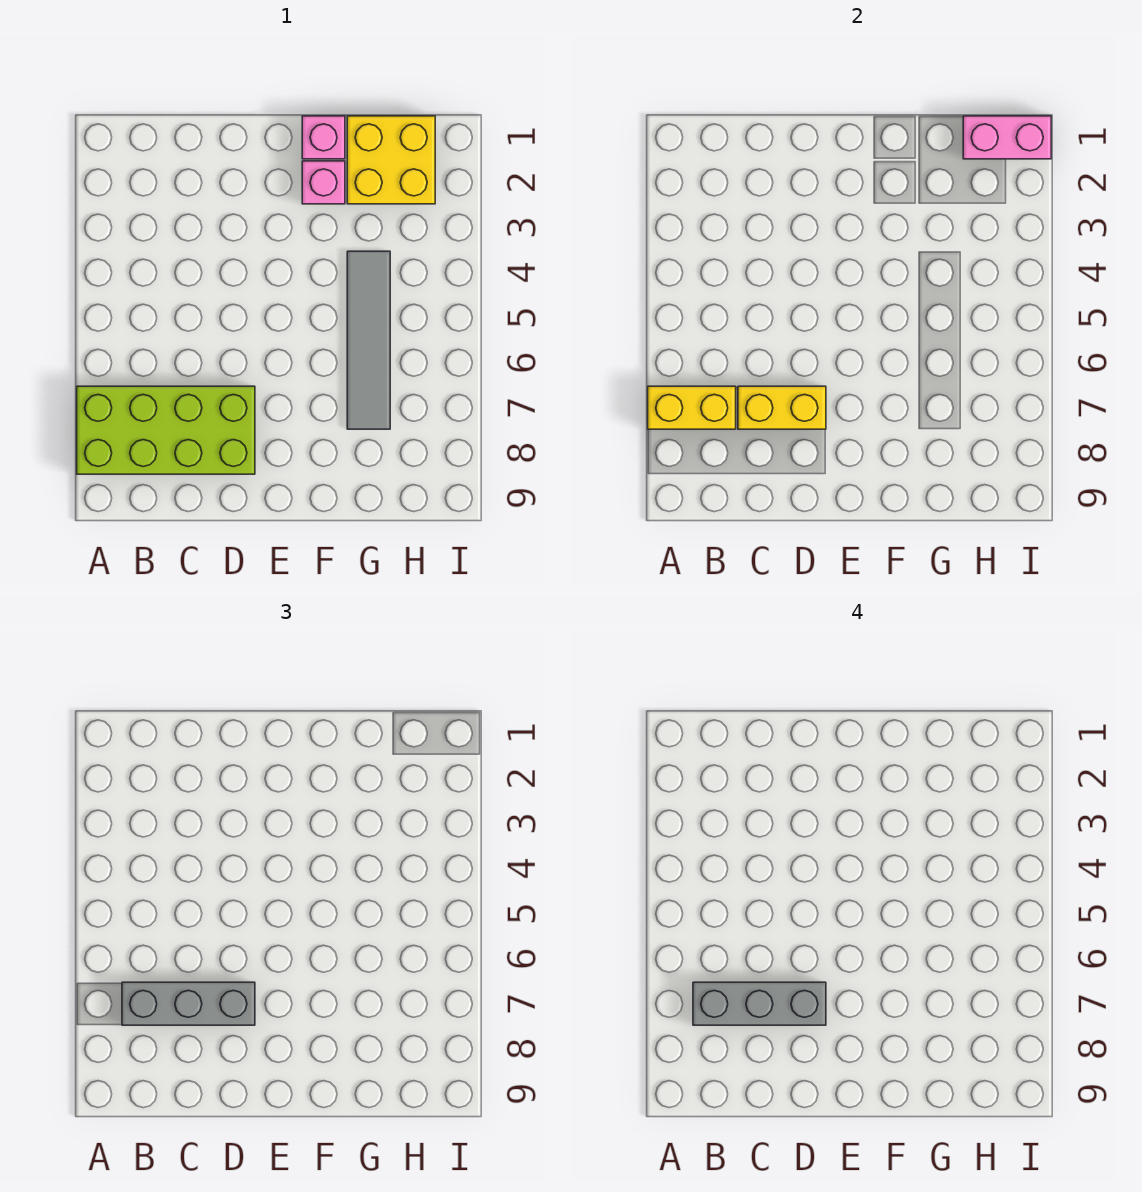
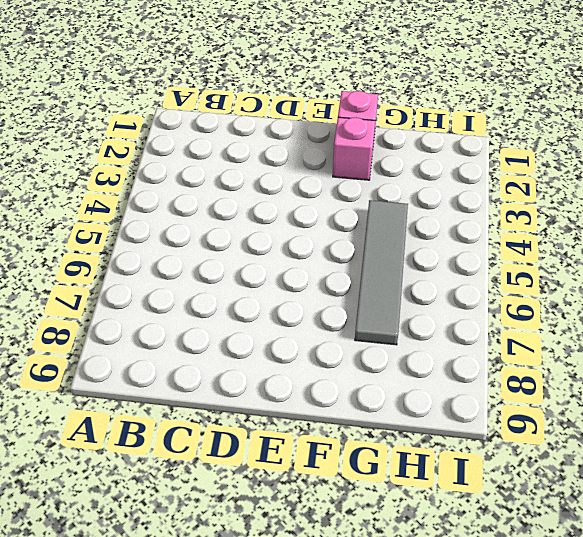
none -> lime brick A7:D8 level 1
none -> yellow brick G1:H2 level 1

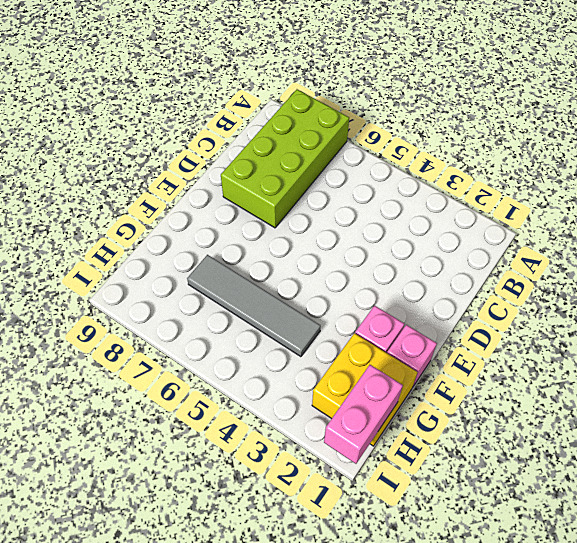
none -> yellow brick A7:B7 level 2
none -> yellow brick C7:D7 level 2

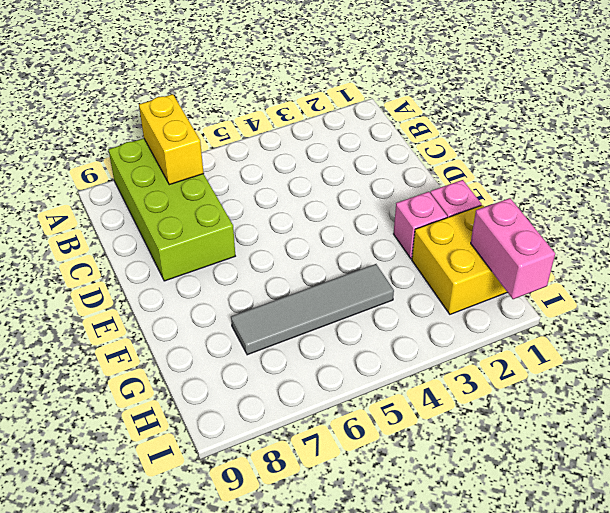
none -> yellow brick C7:D7 level 2
none -> grey brick B7:D7 level 3

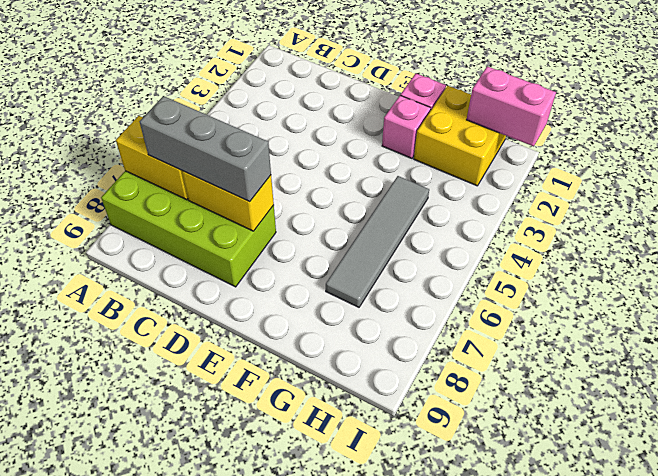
none -> grey brick B7:D7 level 4

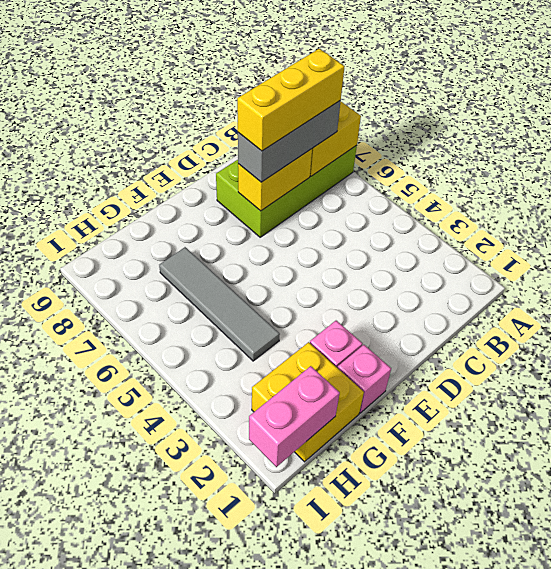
yellow brick B7:D7 level 4 -> grey brick B7:D7 level 4

